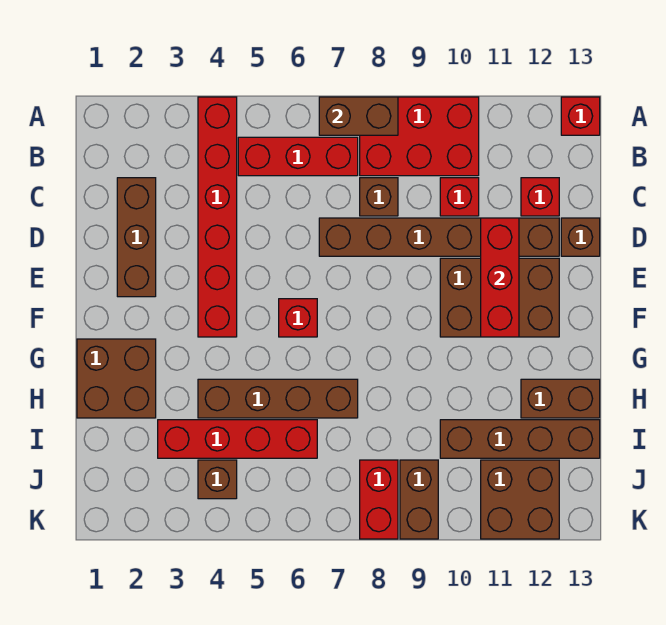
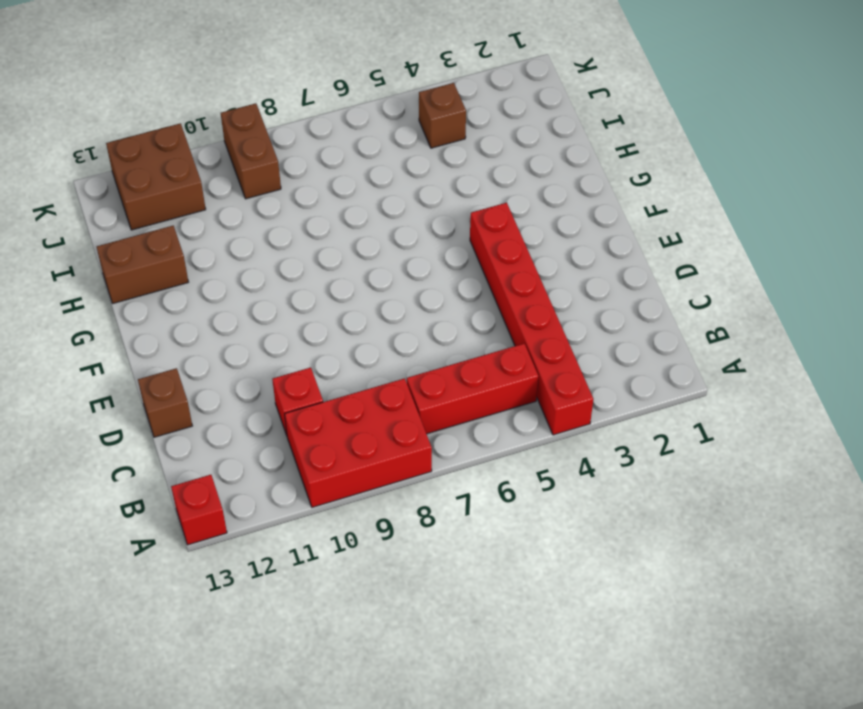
none -> brown brick C2:E2 level 1
none -> brown brick C8 level 1
none -> red brick C12 level 1

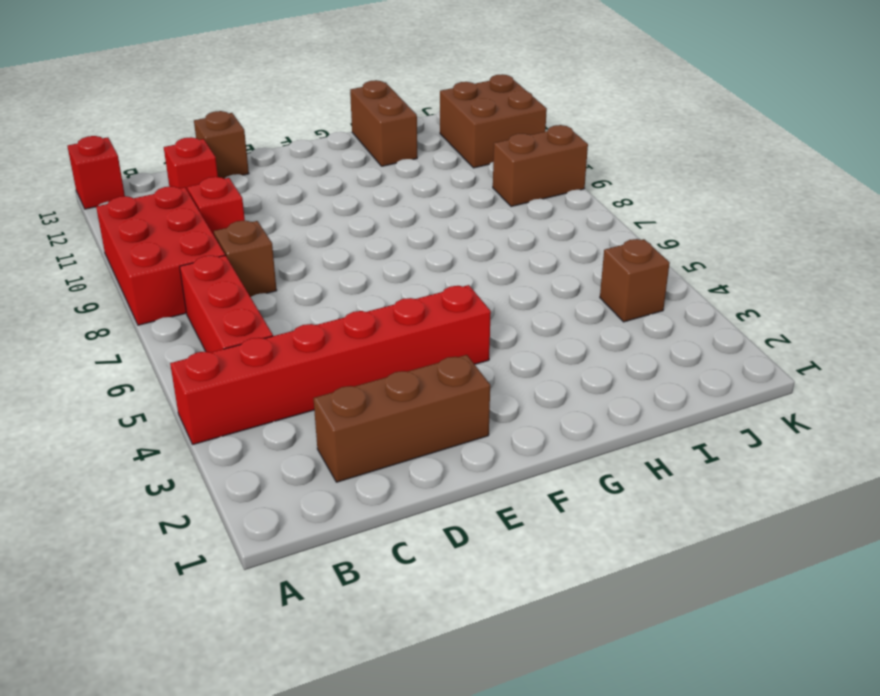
none -> brown brick D7:D12 level 1
none -> brown brick E10:F12 level 1
none -> red brick F6 level 1

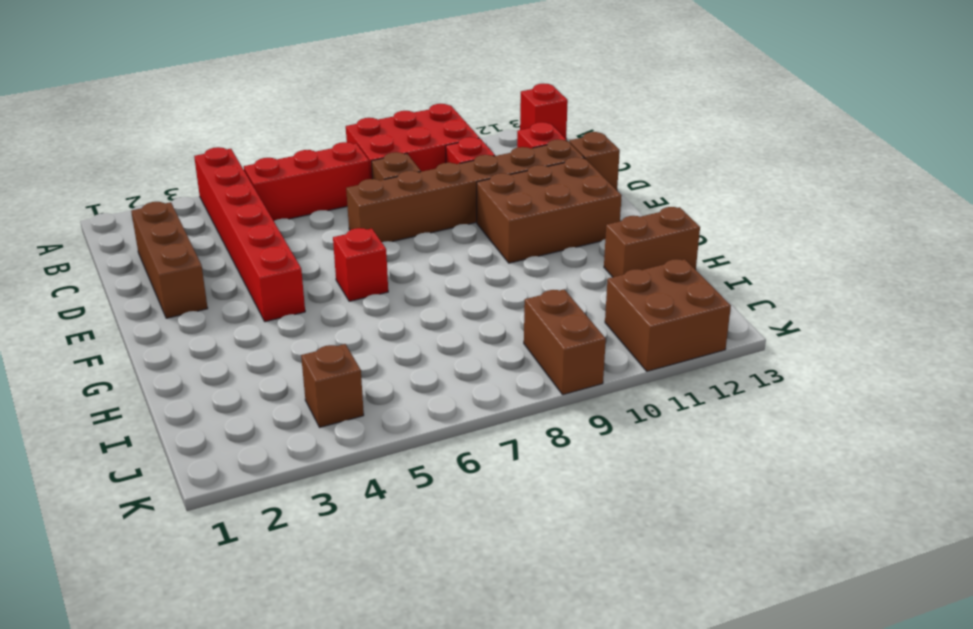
none -> brown brick G1:H2 level 1
none -> brown brick H4:H7 level 1
none -> red brick I3:I6 level 1

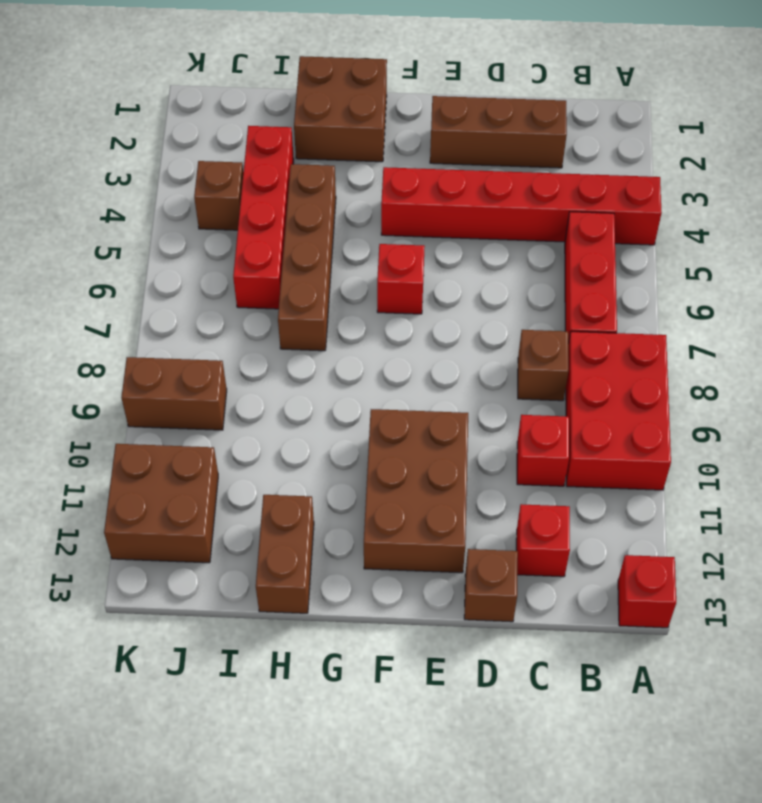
none -> brown brick D7:D12 level 1
none -> brown brick I10:I13 level 1
none -> red brick J8:K8 level 1

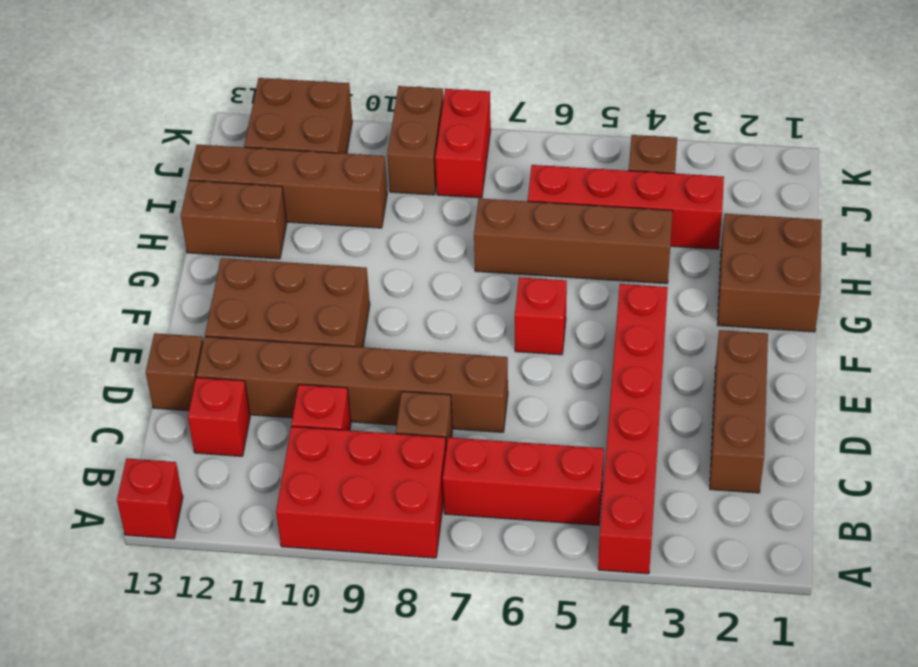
none -> brown brick A7:A8 level 2
none -> red brick D11:F11 level 2

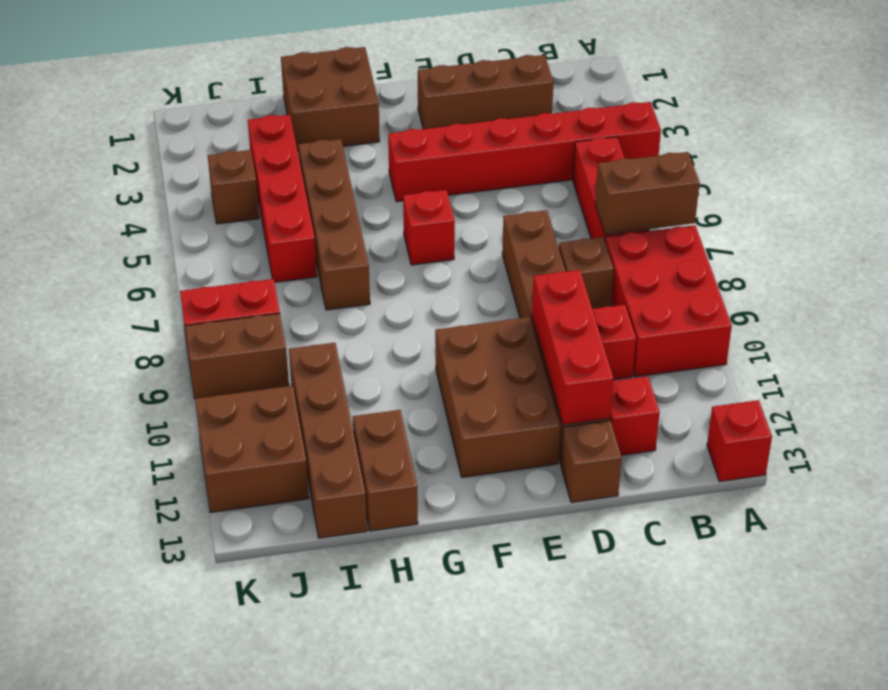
brown brick A7:B7 level 2 -> brown brick A7:A8 level 2
red brick D10:D12 level 2 -> red brick D11:F11 level 2

